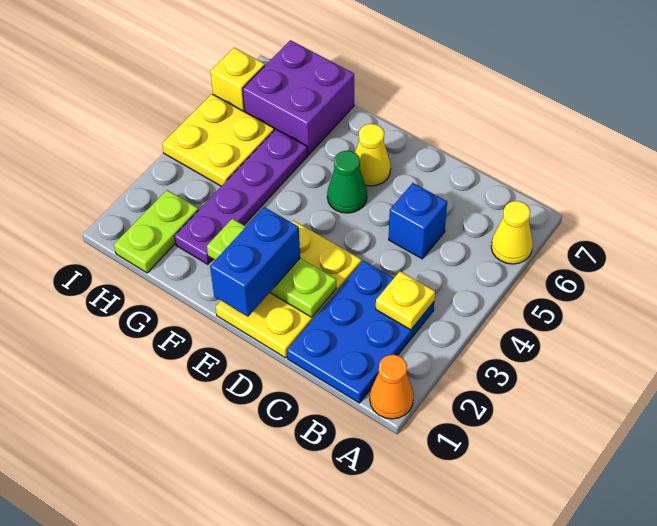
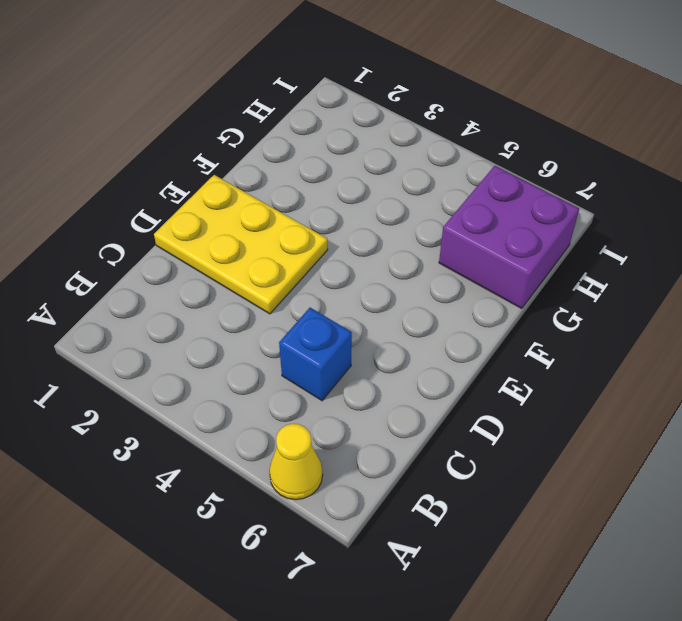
none -> orange cone A1 level 1
none -> blue plate B1:C3 level 1
none -> green cone E5 level 1

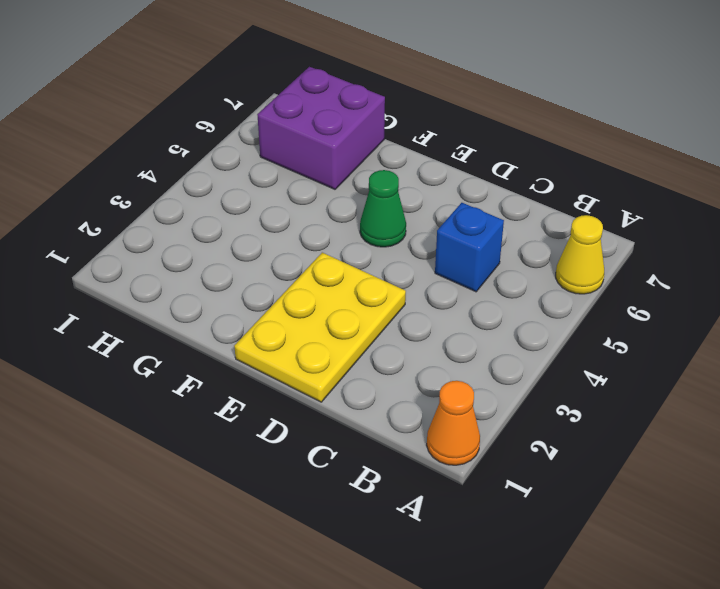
none -> blue plate B1:C3 level 1
none -> yellow cone E6 level 1
none -> purple plate G2:G5 level 1

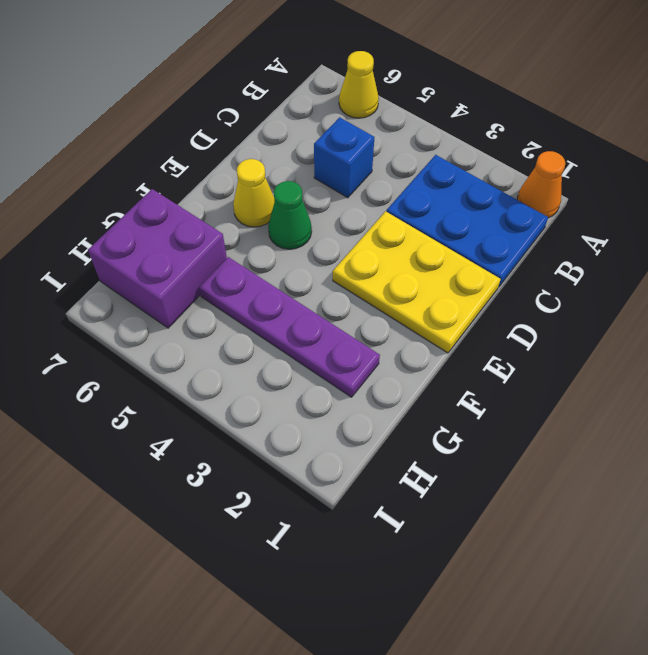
none -> lime plate H1:H2 level 1
none -> yellow plate H4:I5 level 1
none -> yellow brick I6 level 1

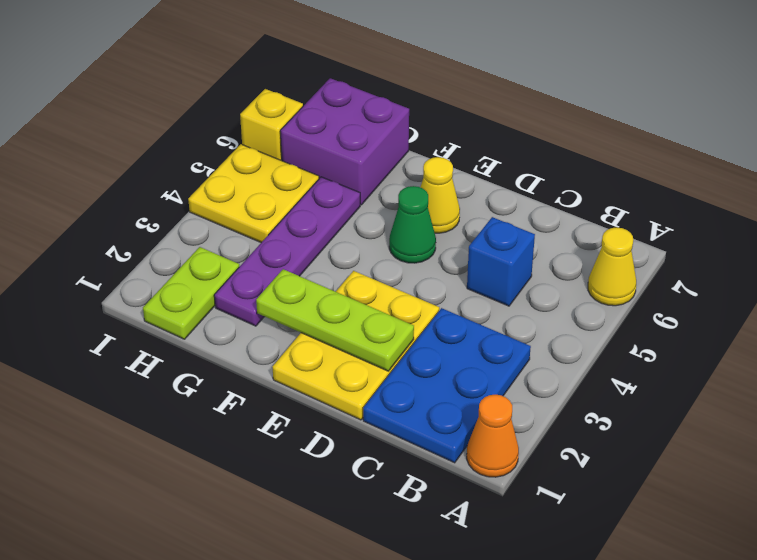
none -> yellow plate B3 level 2
none -> blue brick E1:E2 level 3

